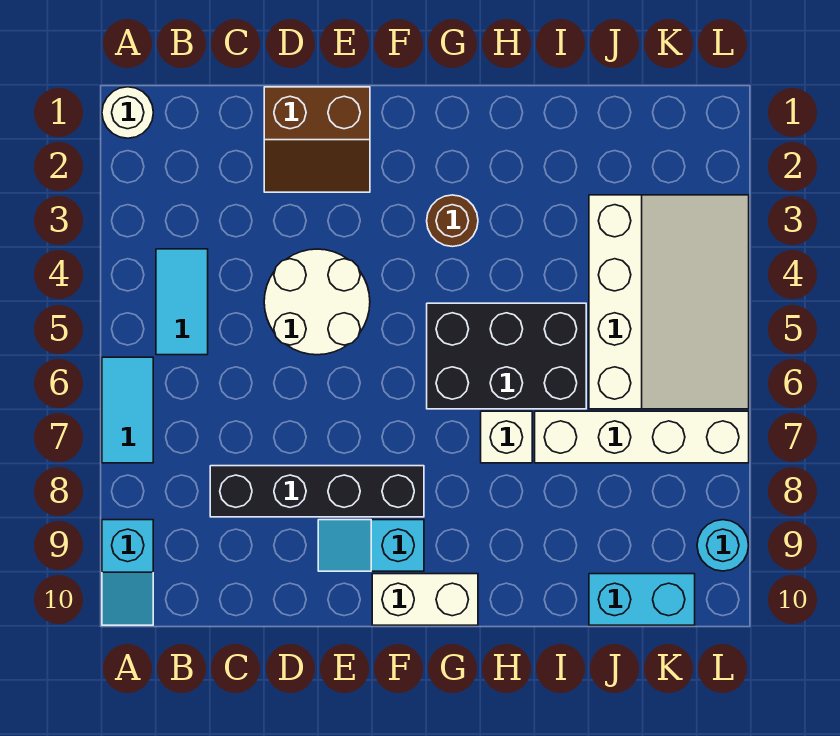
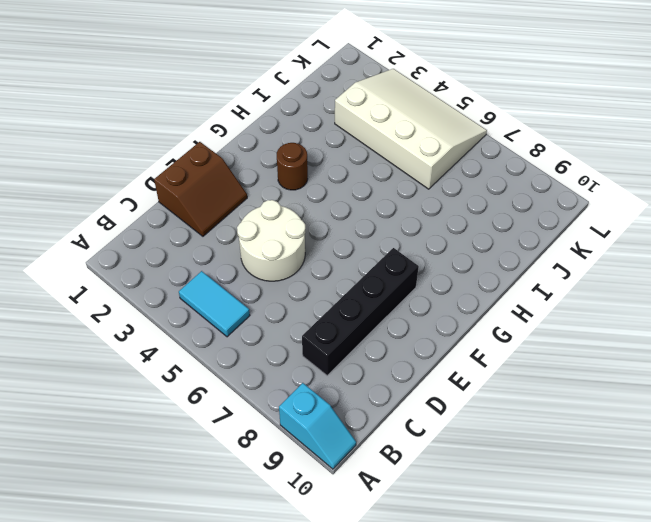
none -> white round brick A1 level 1
none -> cyan tile A6:A7 level 1
none -> cyan slope E9:F9 level 1 top F

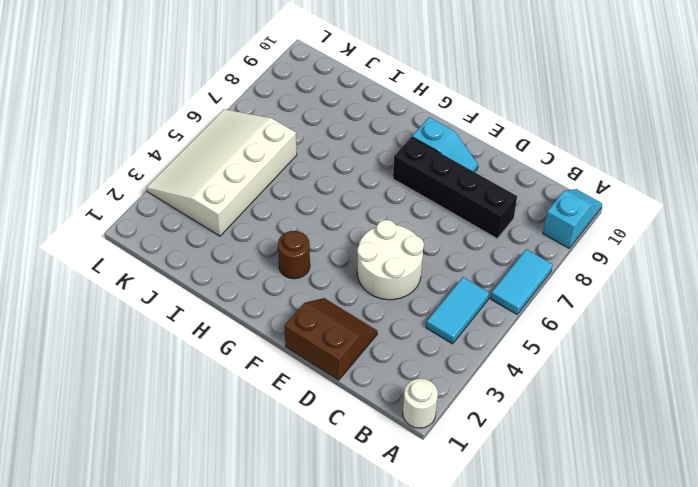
none -> white brick F10:G10 level 1
none -> black brick G5:I6 level 1
none -> white brick H7 level 1

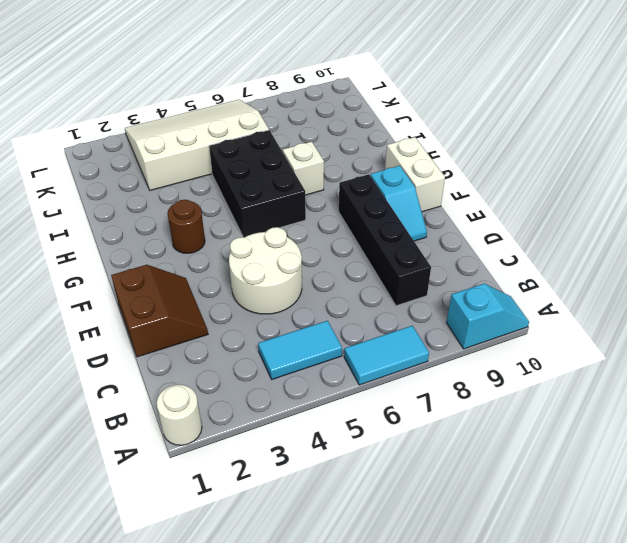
none -> white brick I7:L7 level 1
none -> cyan brick J10:K10 level 1
none -> cyan round brick L9 level 1

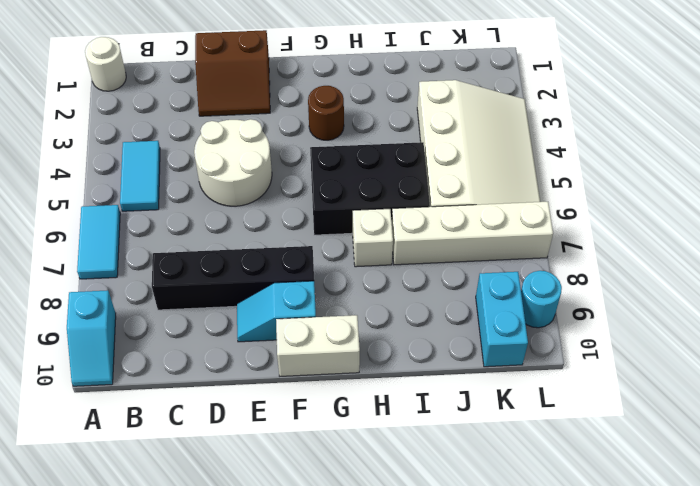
cyan brick K9:K10 level 1 -> cyan brick J10:K10 level 1

